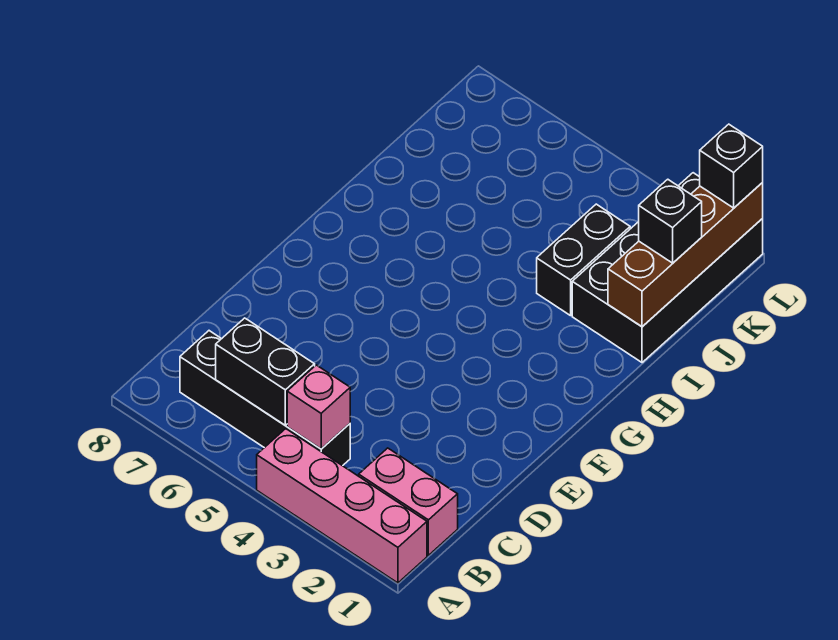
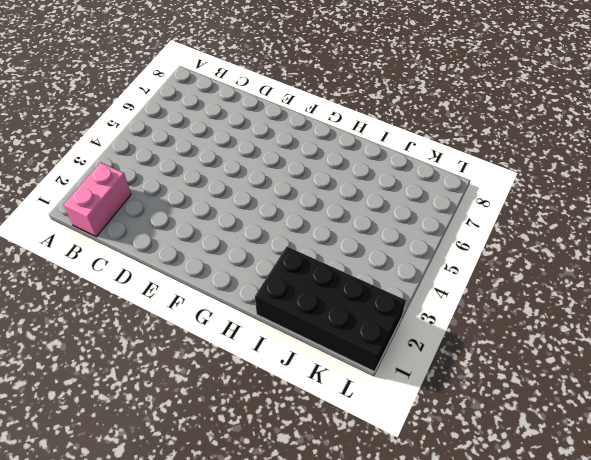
none -> pink brick A1:A4 level 1
none -> black brick B4:B7 level 1

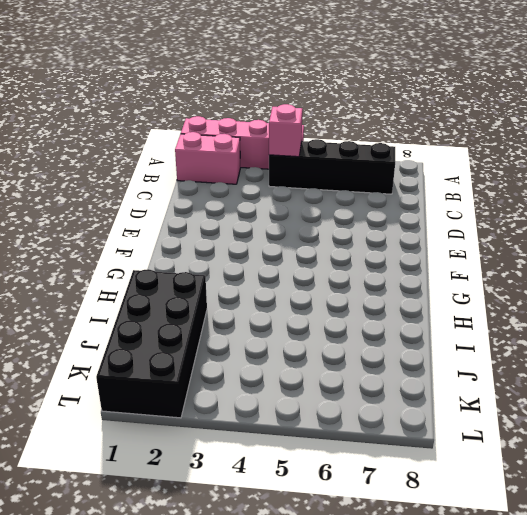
none -> black brick I3:J3 level 1
none -> black brick B5:B6 level 2

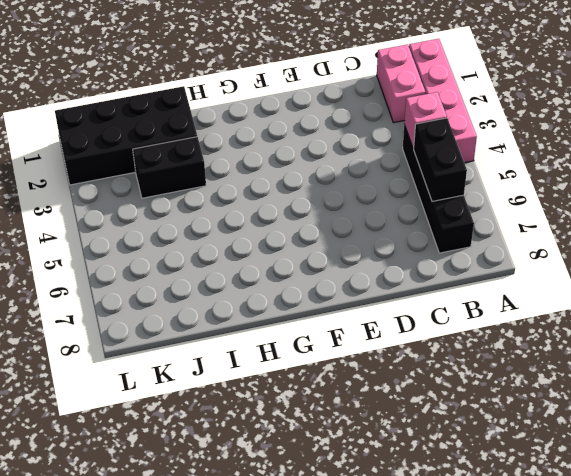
none -> brown brick I1:L1 level 2
none -> black brick J1 level 3

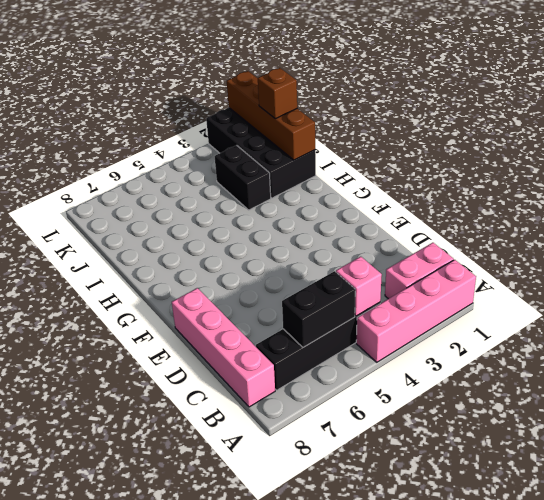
pink brick B8:E8 level 1 -> none
brown brick J1 level 3 -> black brick J1 level 3
none -> black brick L1 level 3

